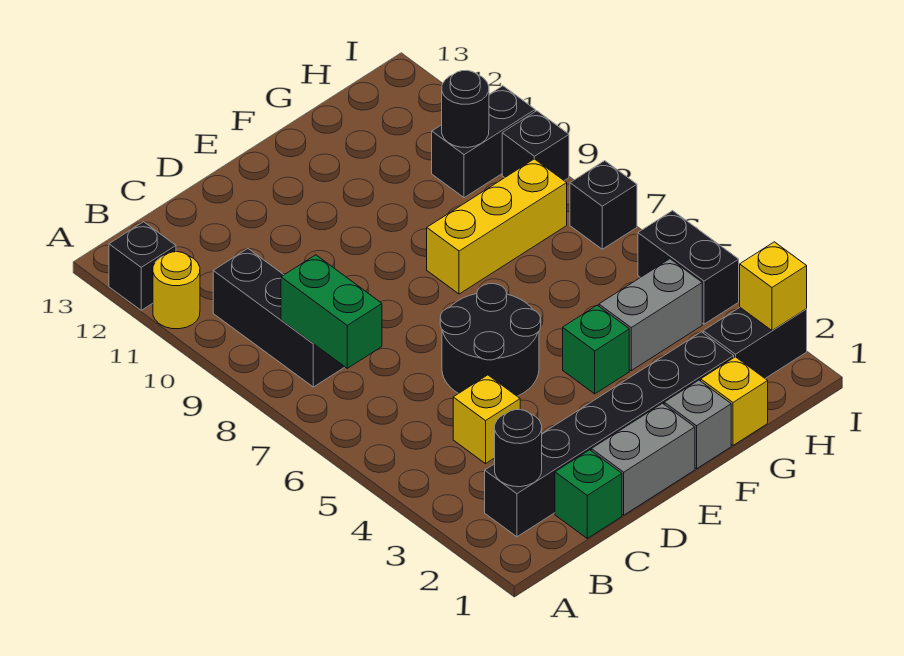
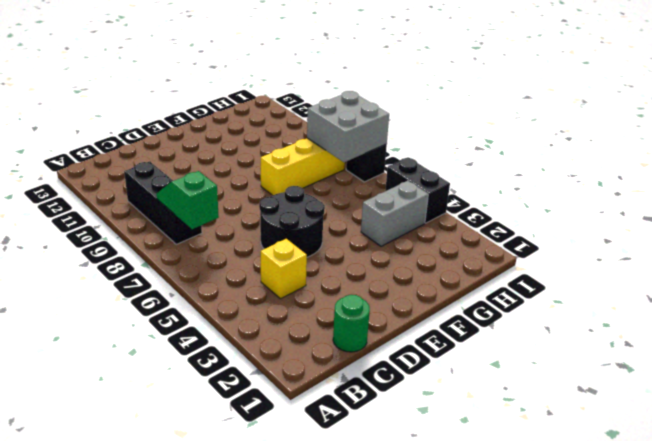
green slope B7:B8 level 2 top 7 -> green brick B7:B8 level 2
green round brick C1 level 1 -> green brick C1 level 1
grey brick H7:I8 level 2 -> none
none -> yellow round brick A11 level 1
none -> black brick A12 level 1
none -> black brick B2:G2 level 1

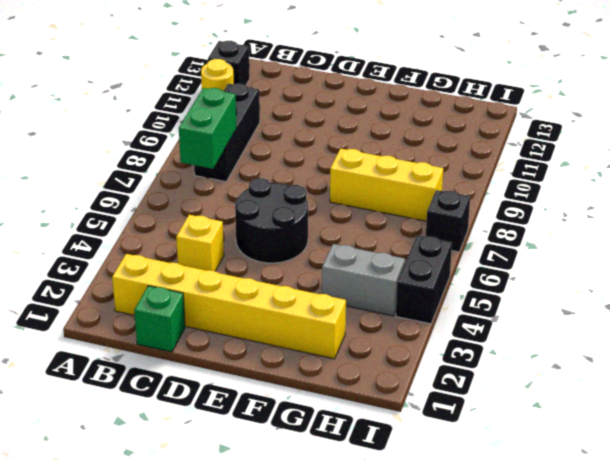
yellow brick B2:G2 level 1 -> black brick B2:G2 level 1
none -> grey brick D1:E1 level 1
none -> grey brick F1 level 1
none -> green brick F4 level 1

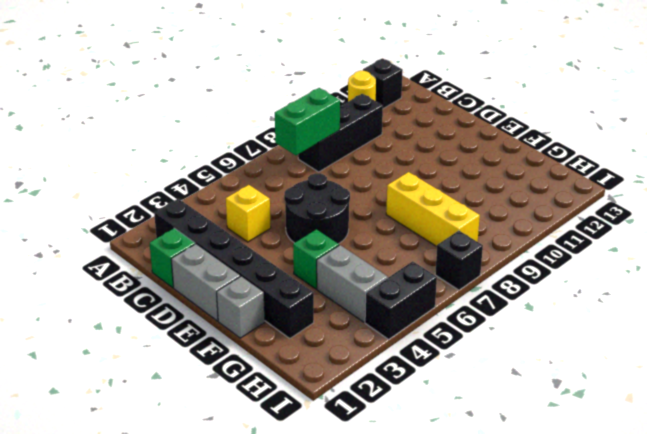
none -> yellow brick G1 level 1
none -> black brick H2:I2 level 1
none -> black brick H10:I10 level 1

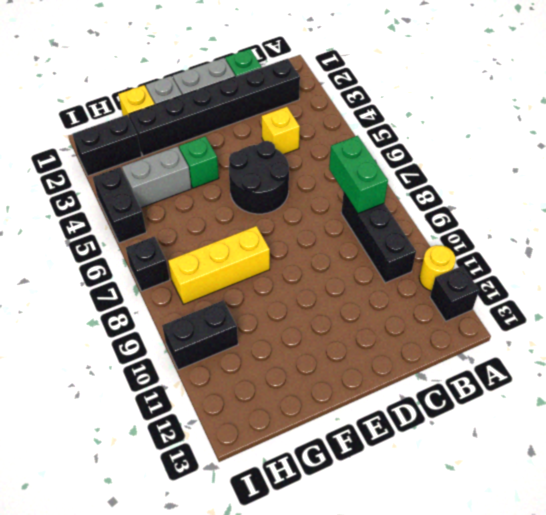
none -> black brick I9 level 1
none -> black round brick B2 level 2
none -> black round brick H10 level 2

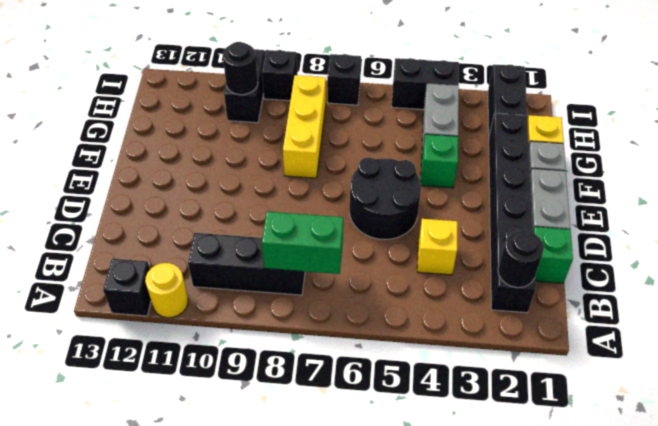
none -> yellow brick I2 level 2

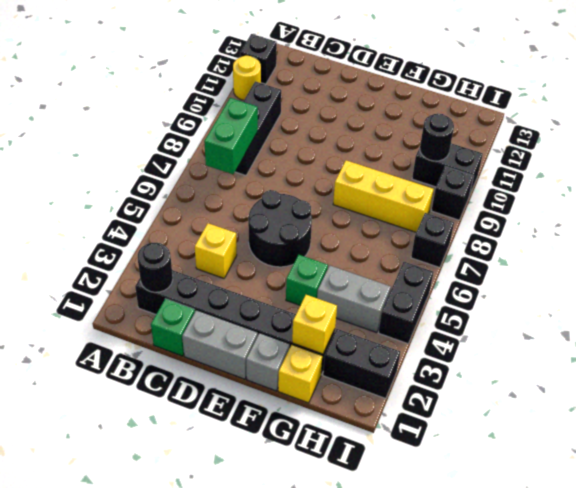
yellow brick G2 level 2 -> yellow brick I2 level 2

